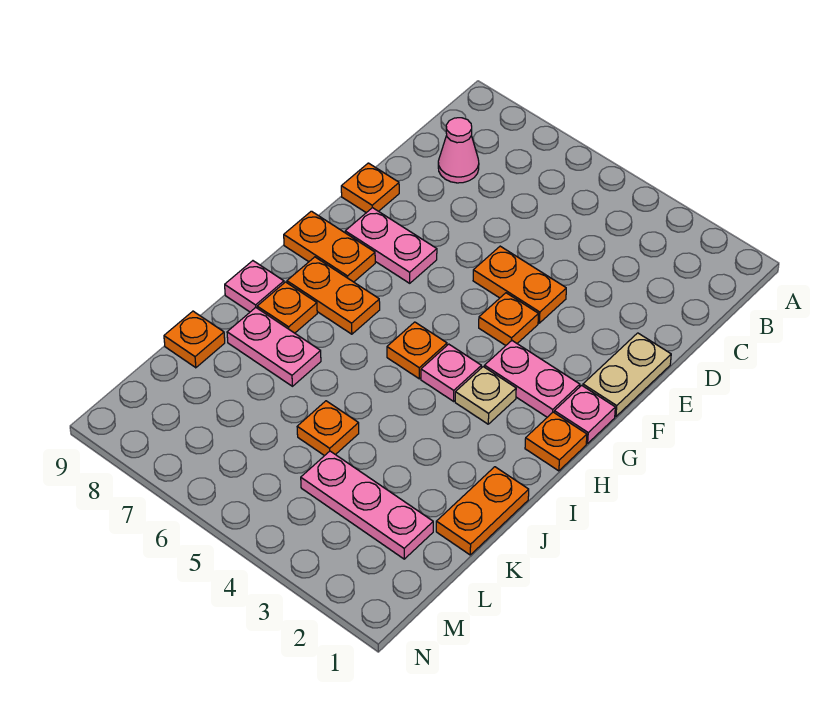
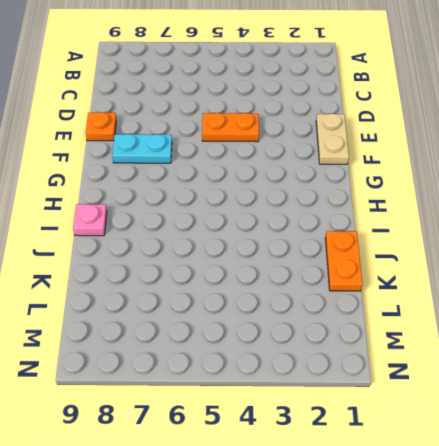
cyan plate F7:F8 level 1 -> pink plate F7:F8 level 1
none -> pink cone C8 level 1
none -> orange plate F4 level 1
none -> pink plate G1 level 1

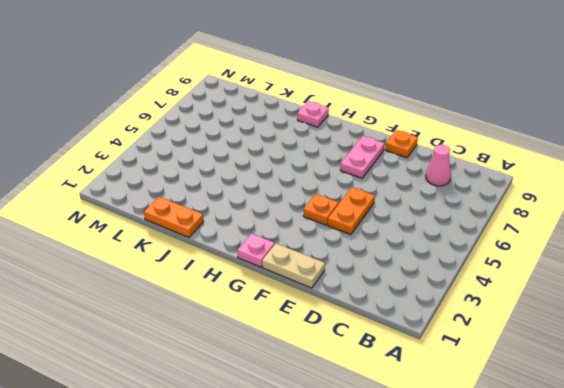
none -> pink plate G2:G3 level 1
none -> orange plate G8:G9 level 1
none -> orange plate H1 level 1

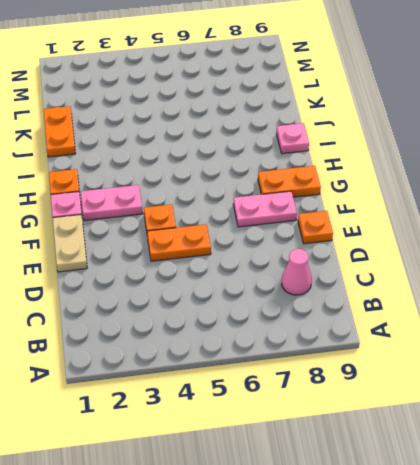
none -> tan plate H3 level 1
none -> pink plate H4 level 1
none -> orange plate H5 level 1

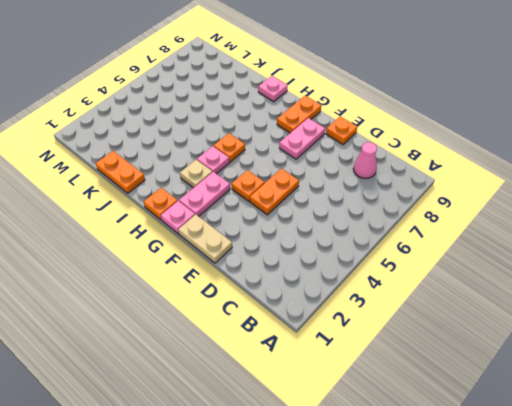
none -> orange plate H7:H8 level 1
none -> orange plate I8 level 1
none -> pink plate J7:J8 level 1

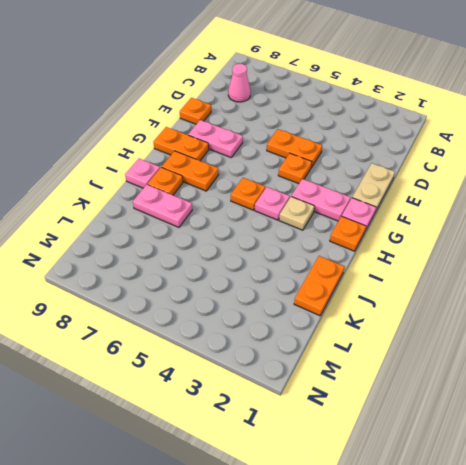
none -> orange plate K5 level 1
none -> orange plate K9 level 1
none -> pink plate L2:L4 level 1

